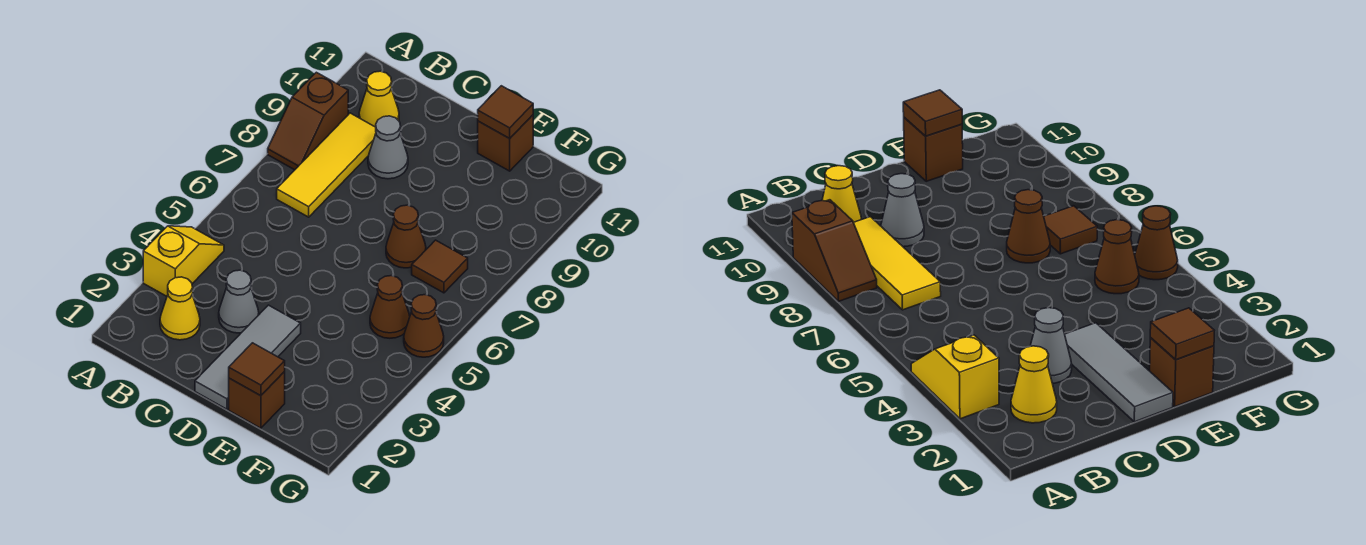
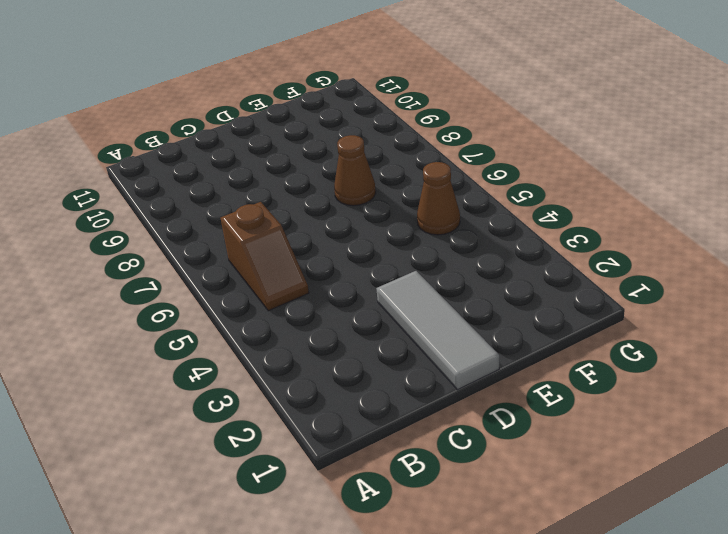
brown slope B5:B6 level 1 top 6 -> brown slope A8:A9 level 1 top 9
none -> yellow slope A3:A4 level 1 top 3
none -> yellow cone B2 level 1
none -> yellow tile B7:B9 level 1

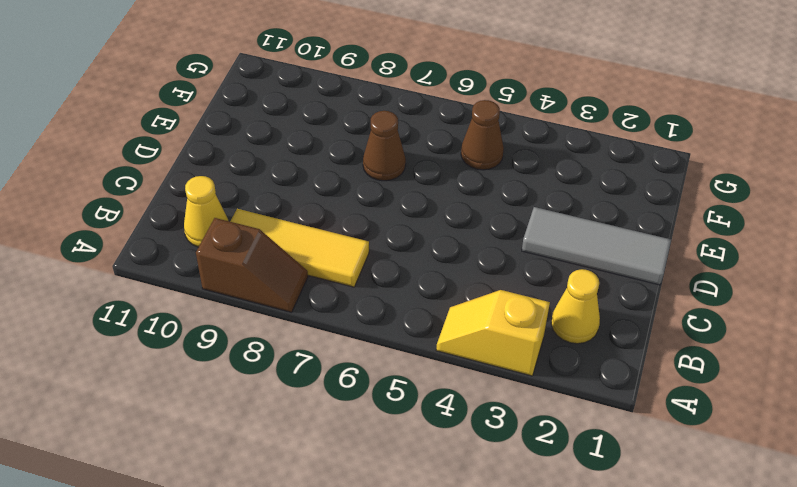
none -> grey cone C3 level 1
none -> grey cone C9 level 1
none -> brown brick E1 level 1

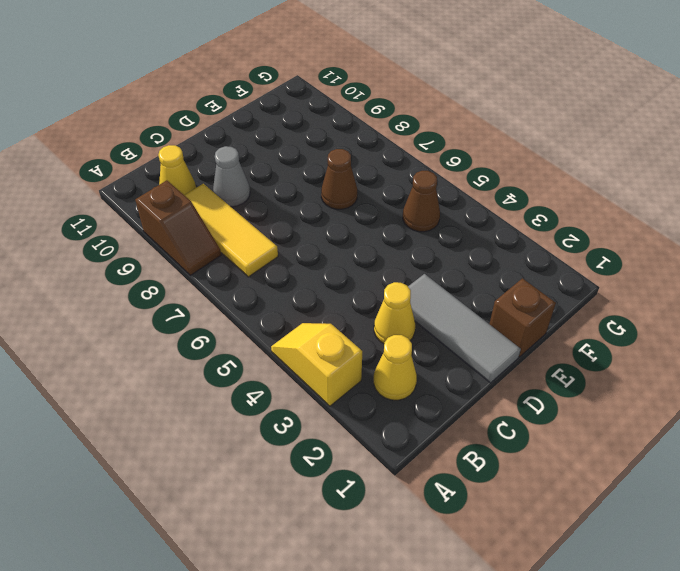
yellow cone C3 level 1 -> grey cone C3 level 1
none -> brown brick E11 level 1
none -> brown tile F7 level 1
none -> brown cone G5 level 1

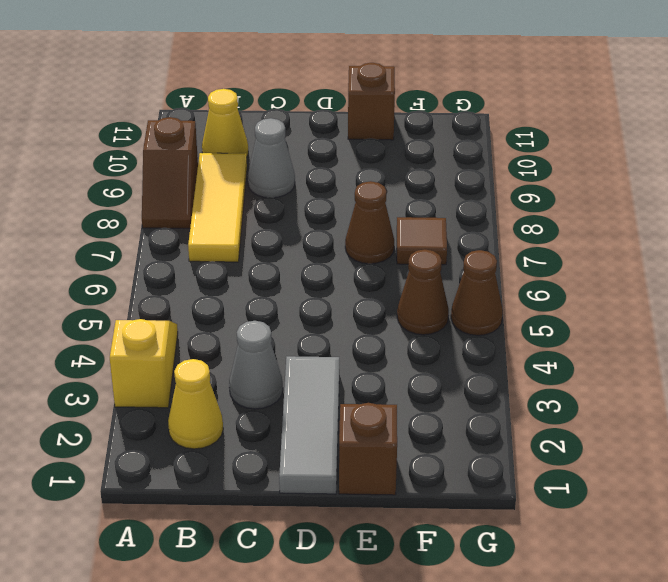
none -> brown tile E1 level 2
none -> brown tile E11 level 2

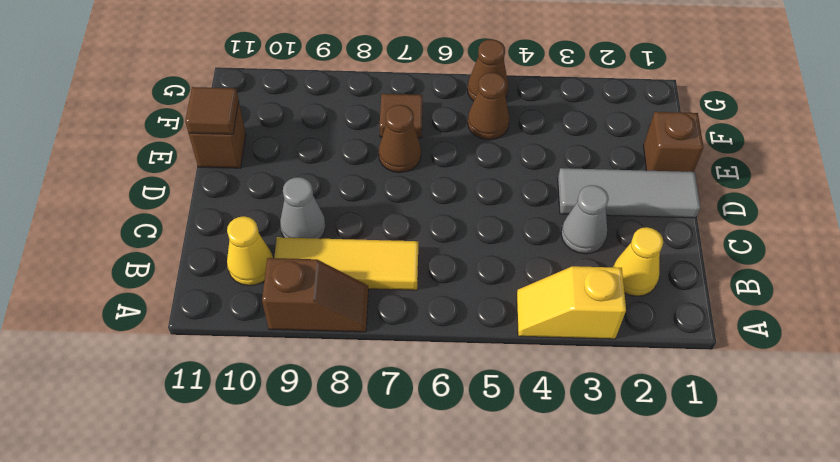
none -> brown tile E1 level 2

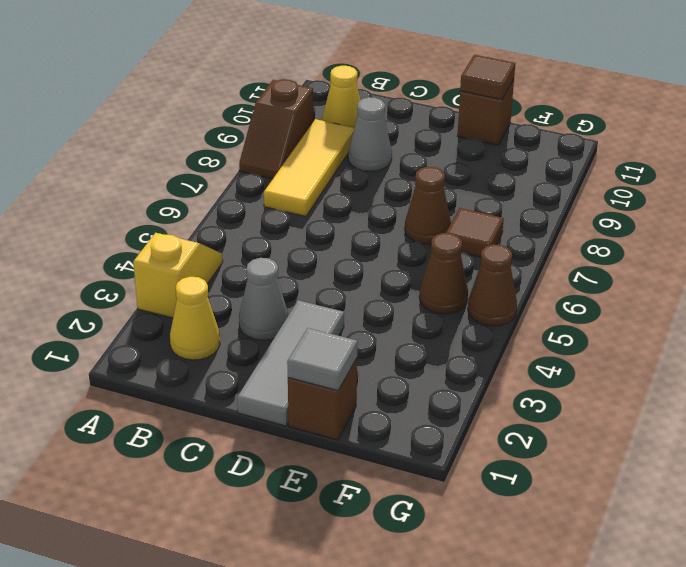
grey tile E1 level 2 -> brown tile E1 level 2

